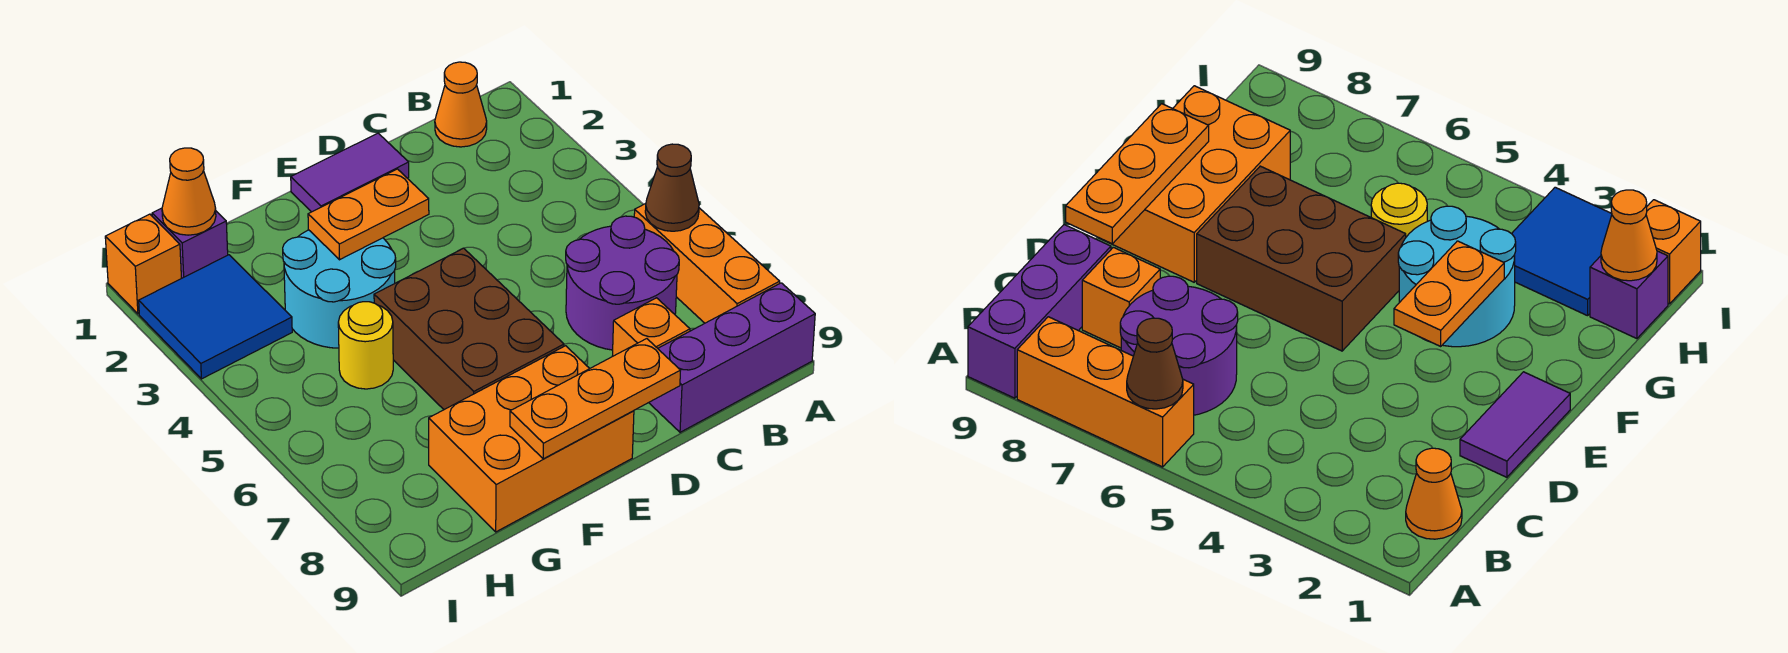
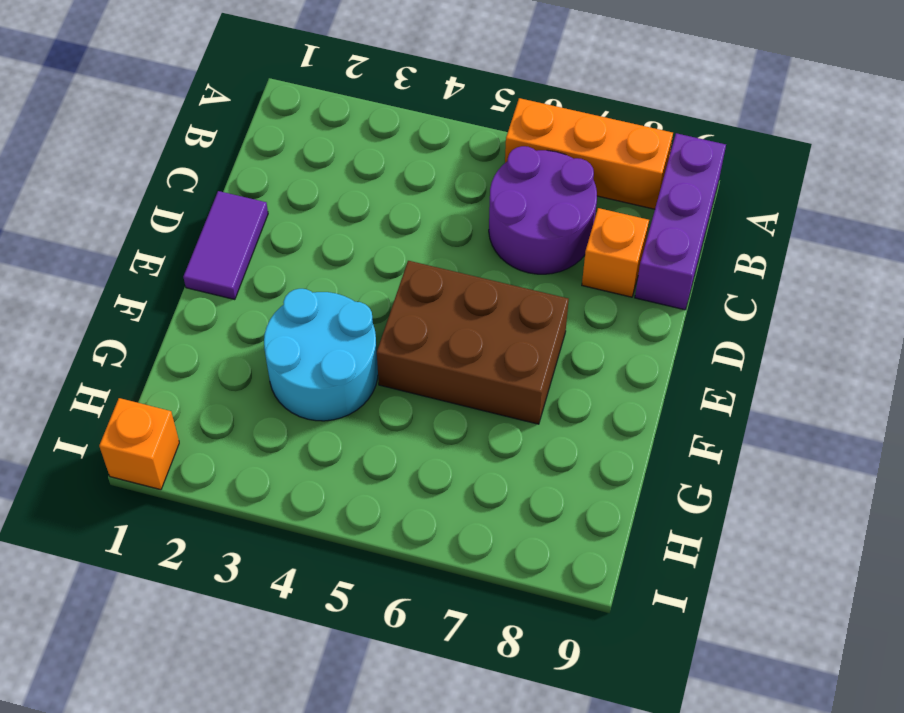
none -> orange cone B1 level 1
none -> orange brick E8:G9 level 1
none -> yellow round brick G5 level 1

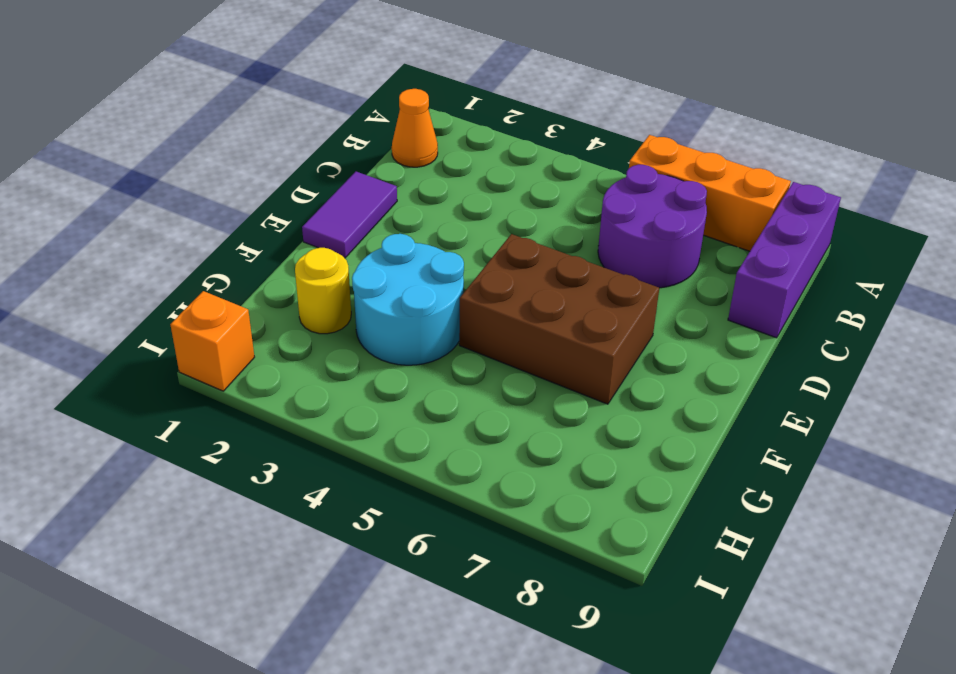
yellow round brick G2 level 1 -> yellow round brick G5 level 1
none -> orange brick C8 level 1
none -> orange brick E8:G9 level 1
none -> purple brick H1 level 1

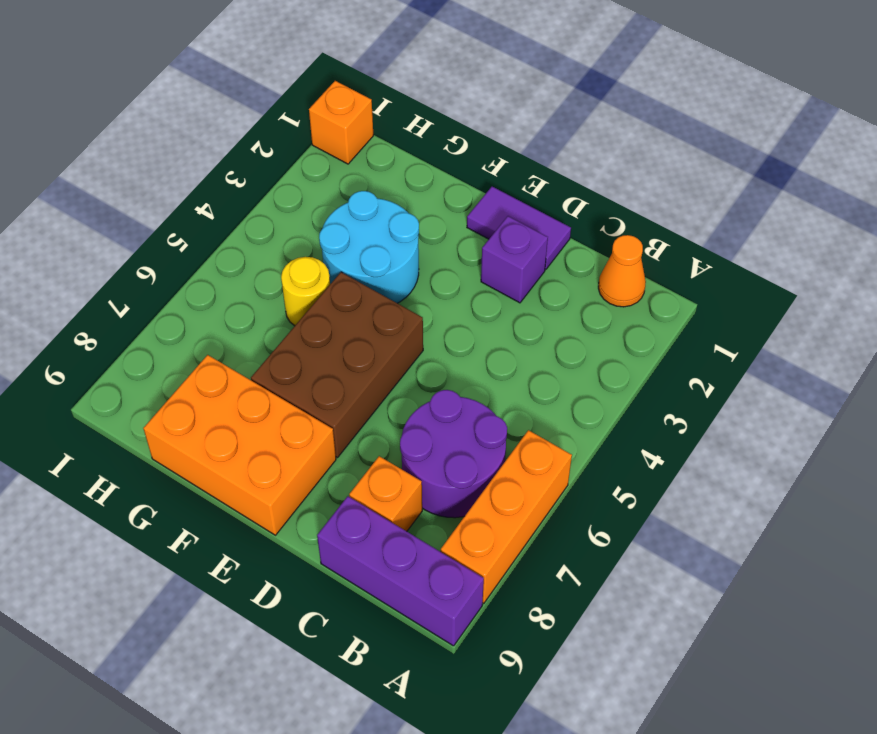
purple brick D2 level 1 -> purple brick H1 level 1
none -> blue tile H2:I3 level 1
none -> brown cone A6 level 2
none -> orange plate D9:F9 level 2

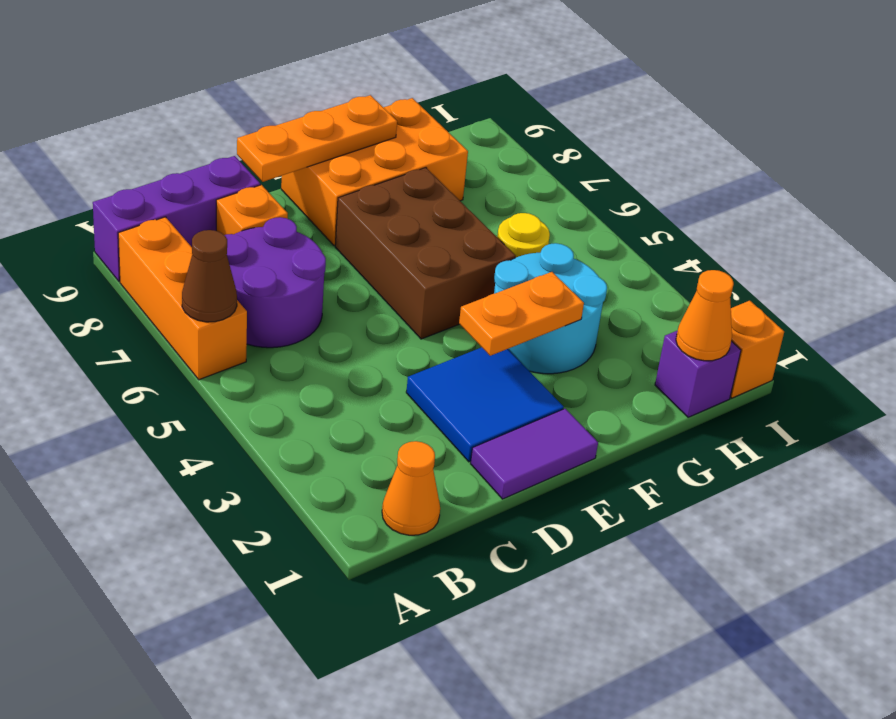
blue tile D2:E3 level 1 -> blue tile H2:I3 level 1

